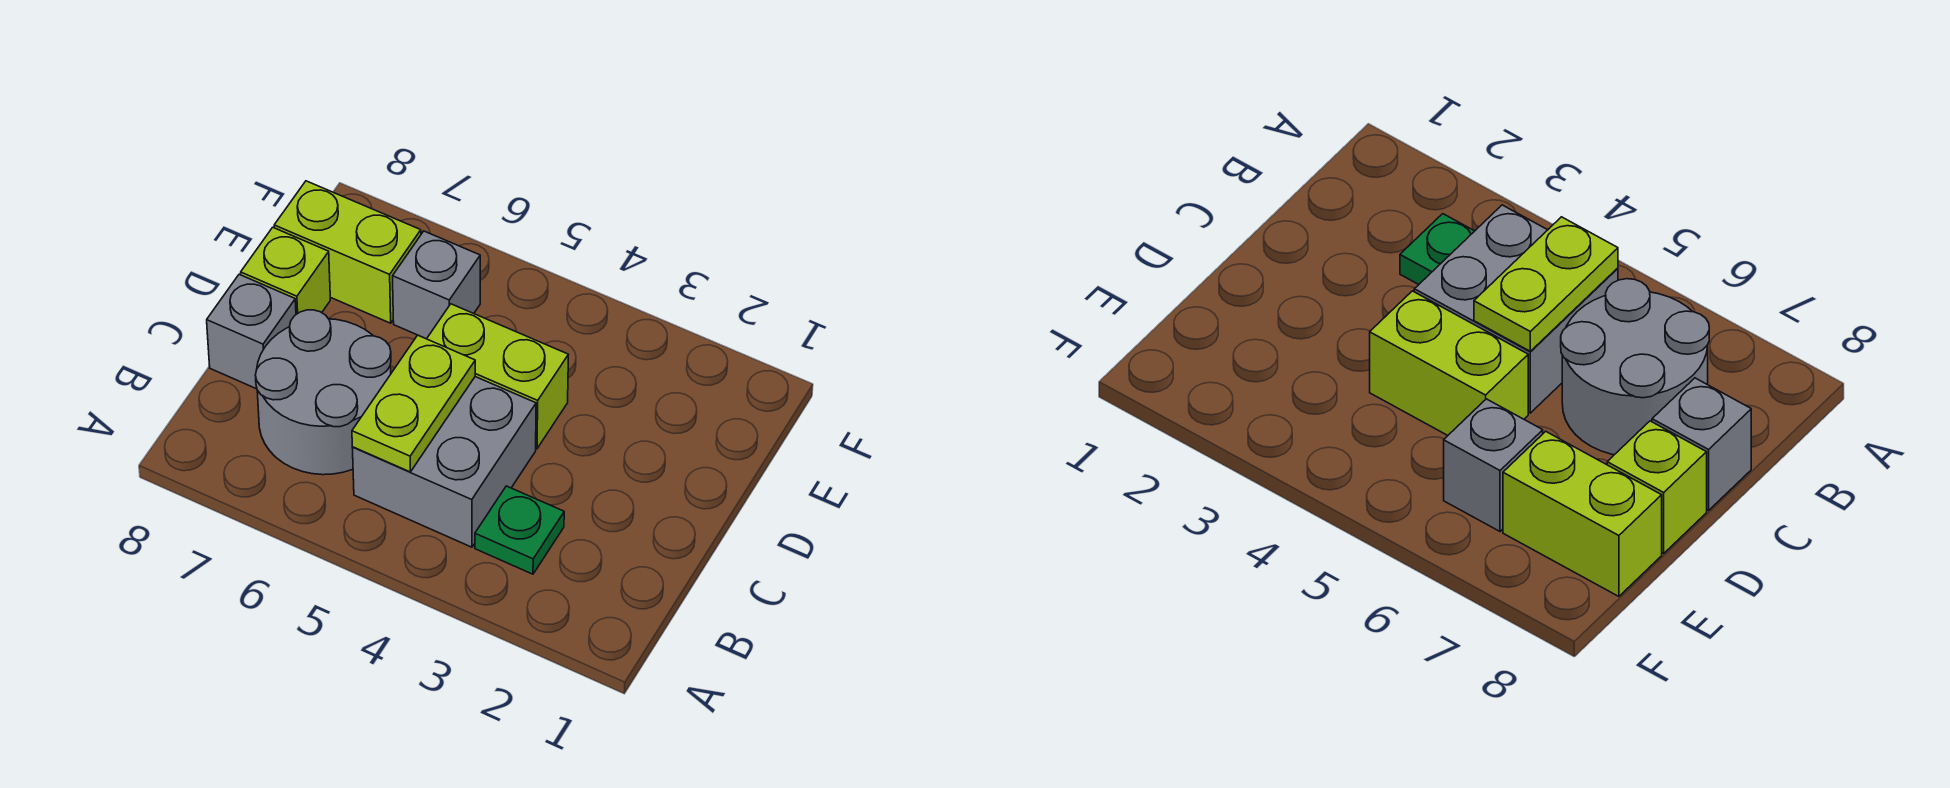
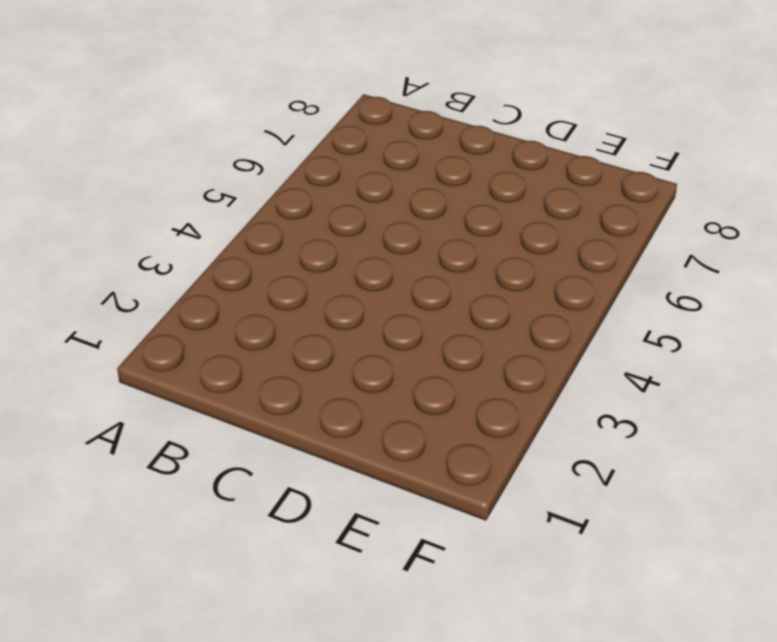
none -> green plate B3 level 1
none -> grey brick B4:C5 level 1

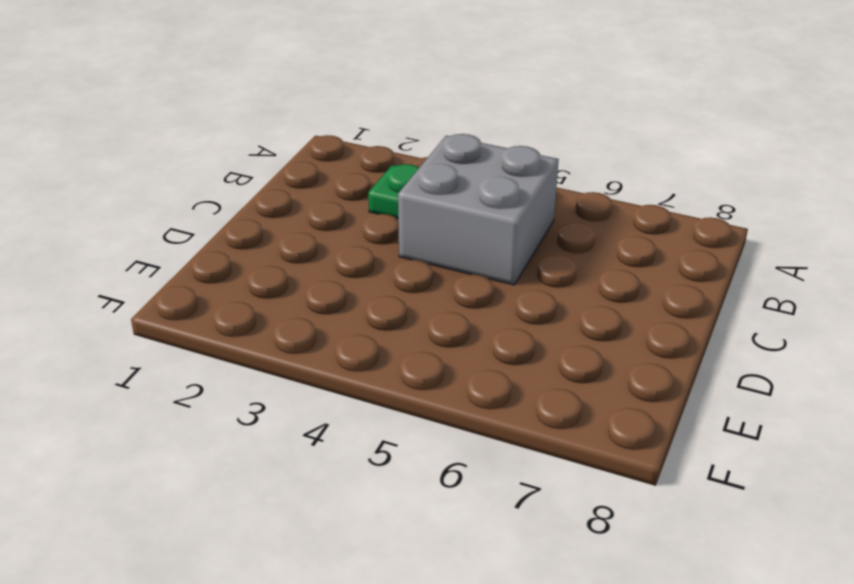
none -> grey round brick B6:C7 level 1
none -> grey brick C8 level 1

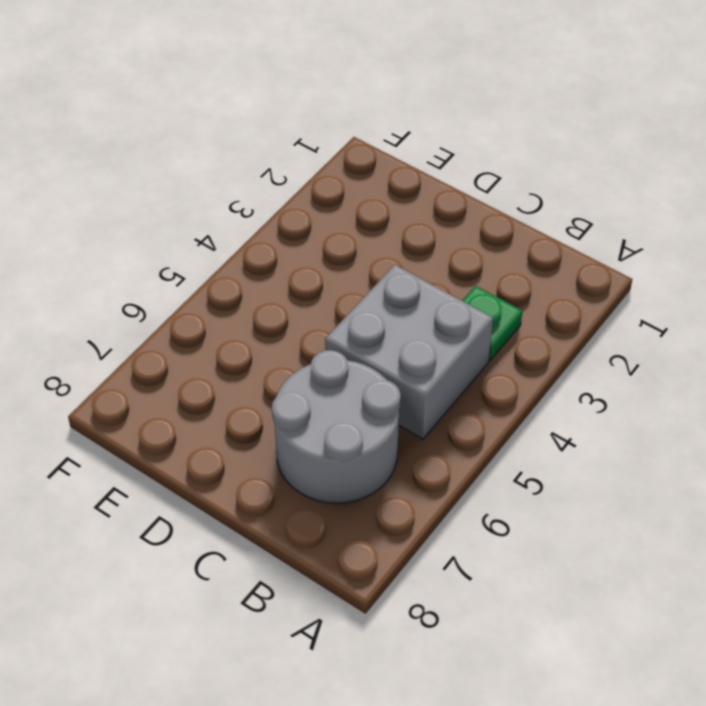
none -> grey brick C8 level 1
none -> lime brick D4:D5 level 1

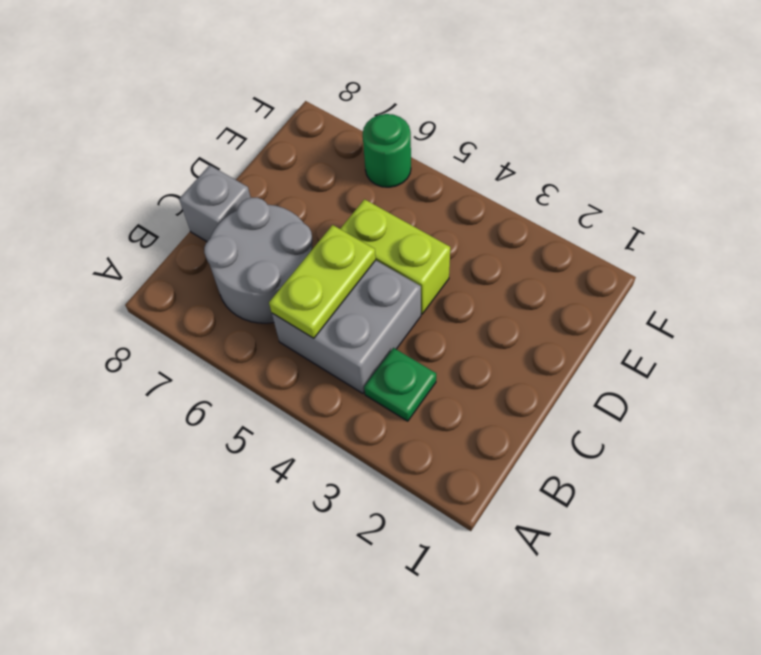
green round brick F6 level 1 -> none
none -> lime brick D8 level 1
none -> grey brick E6 level 1

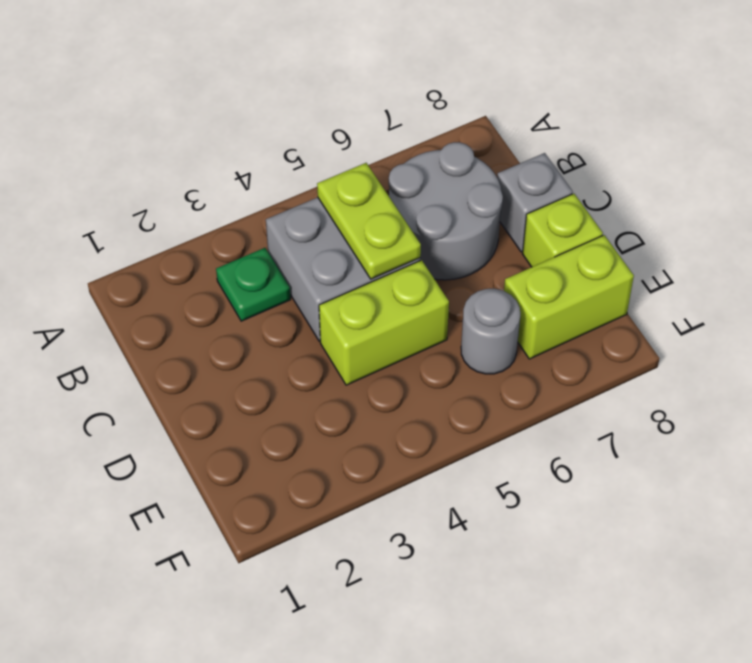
grey round brick E6 level 1 -> grey brick E6 level 1

